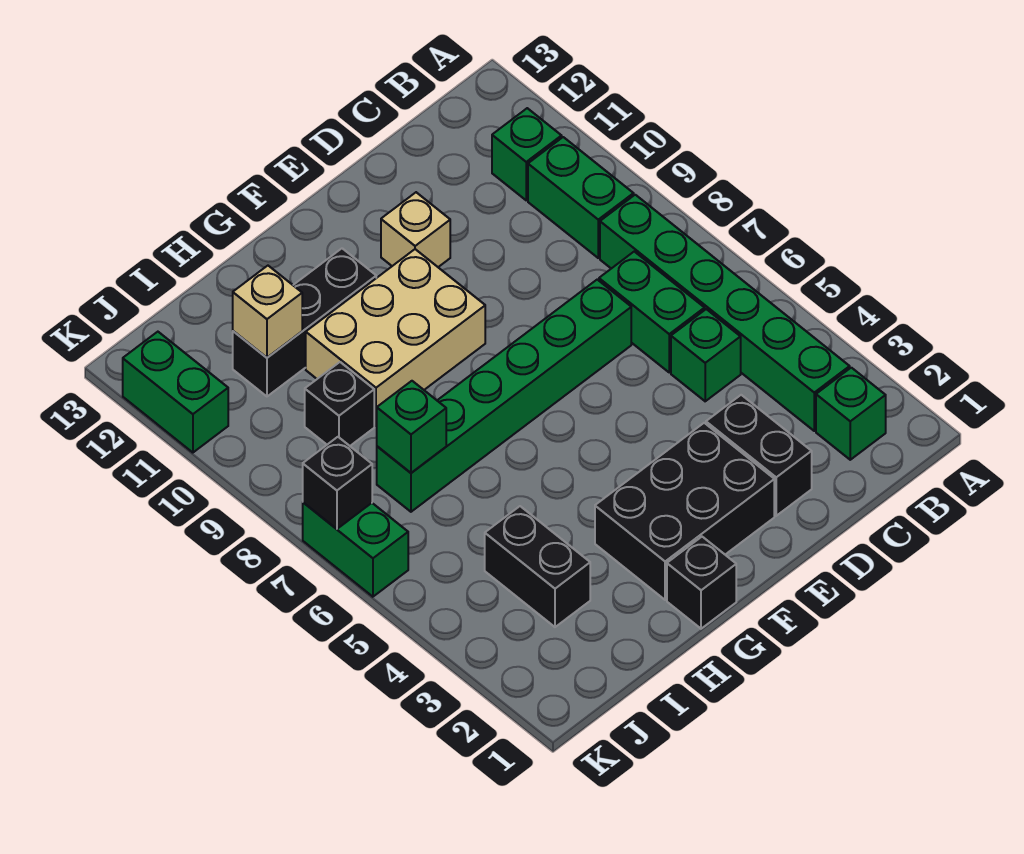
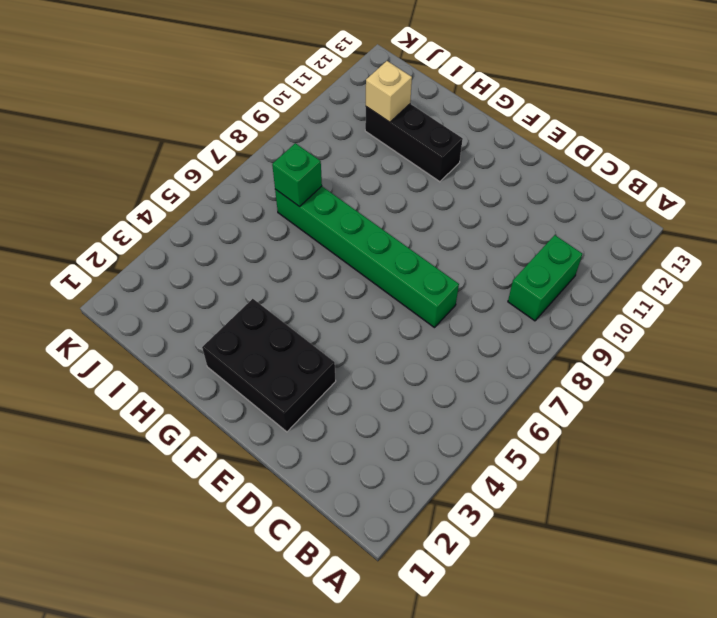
none -> green brick B2 level 1
none -> green brick B3:B8 level 1
none -> green brick B11 level 1

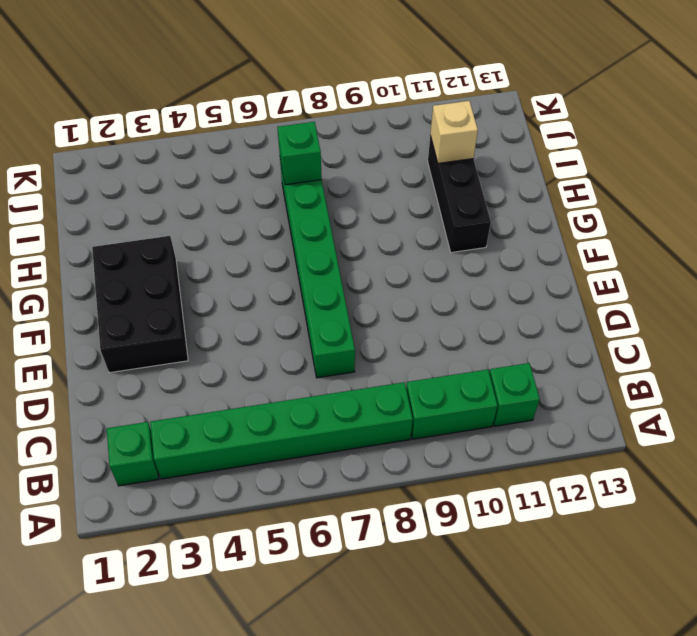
none -> green brick C5 level 1
none -> green brick C6:C7 level 1
none -> black brick D2:D3 level 1

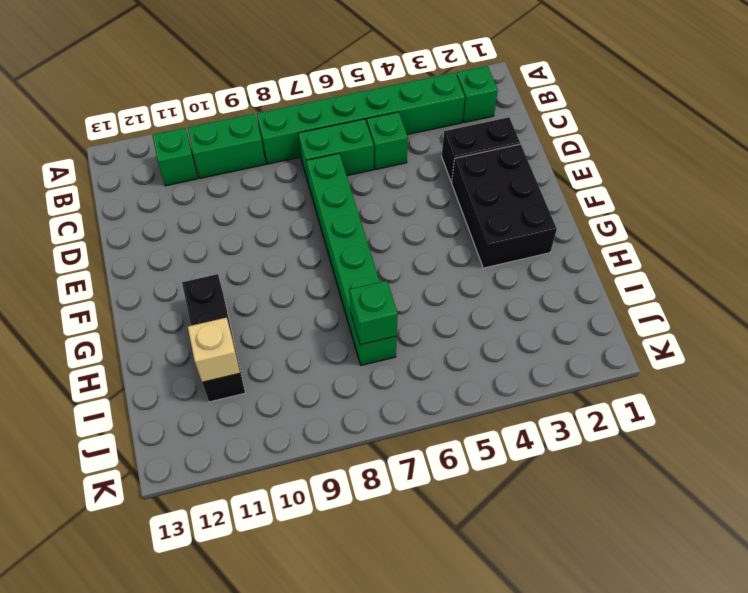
none -> tan brick E11 level 1
none -> tan brick F9:H10 level 1
none -> black brick G1 level 1

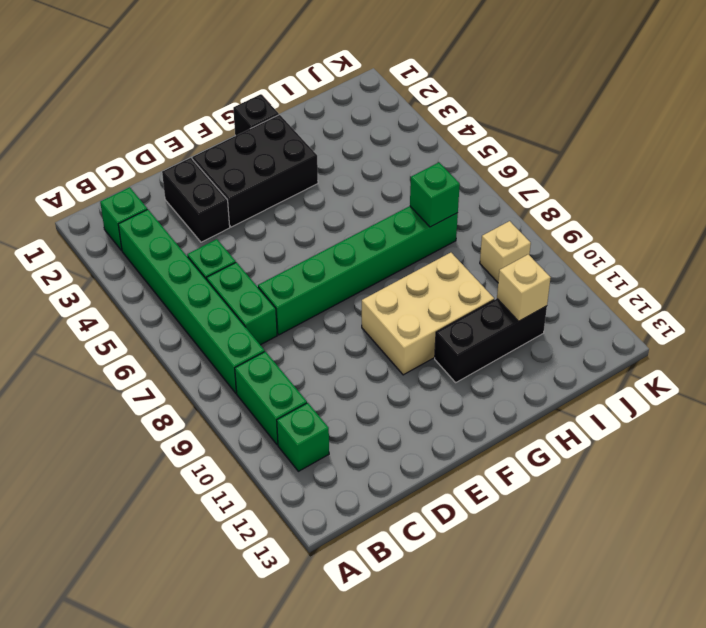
tan brick J9 level 1 -> tan brick E11 level 1
none -> black brick I3:I4 level 1
none -> black brick I9 level 1
none -> green brick K6:K7 level 1

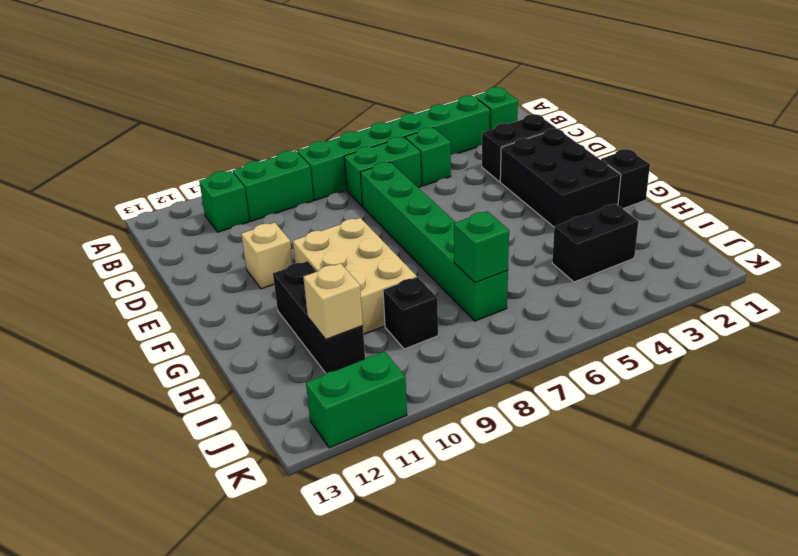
none -> green brick K6:K7 level 1
none -> black brick K7 level 2

